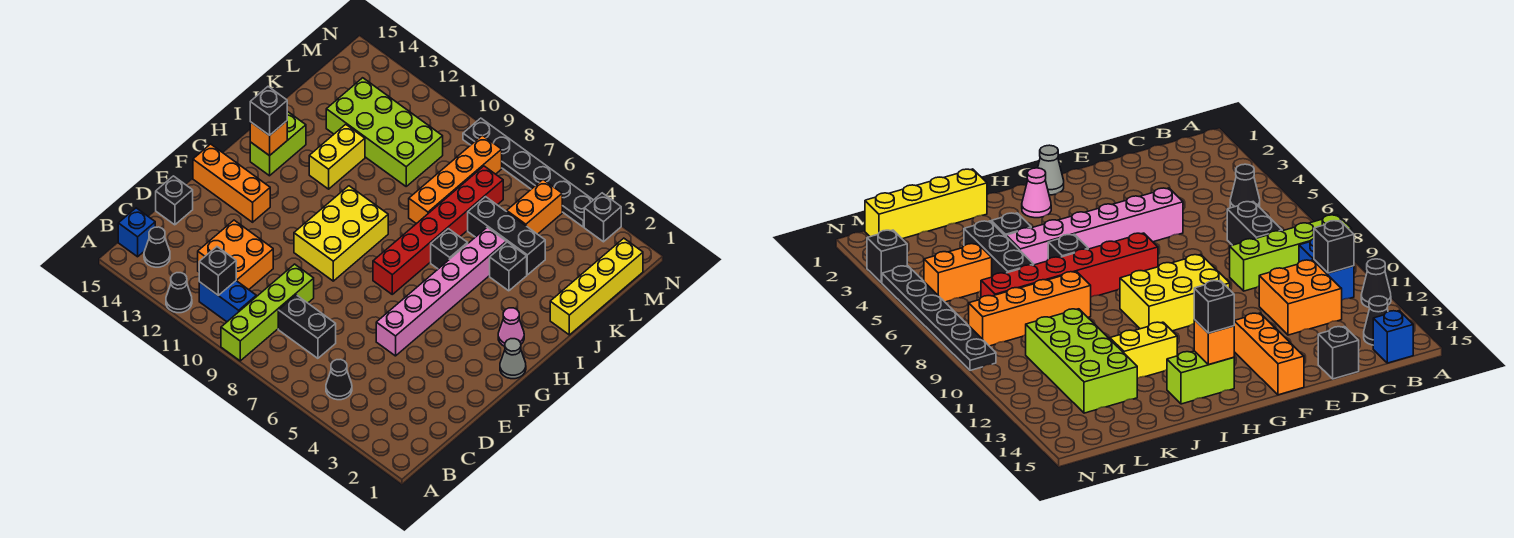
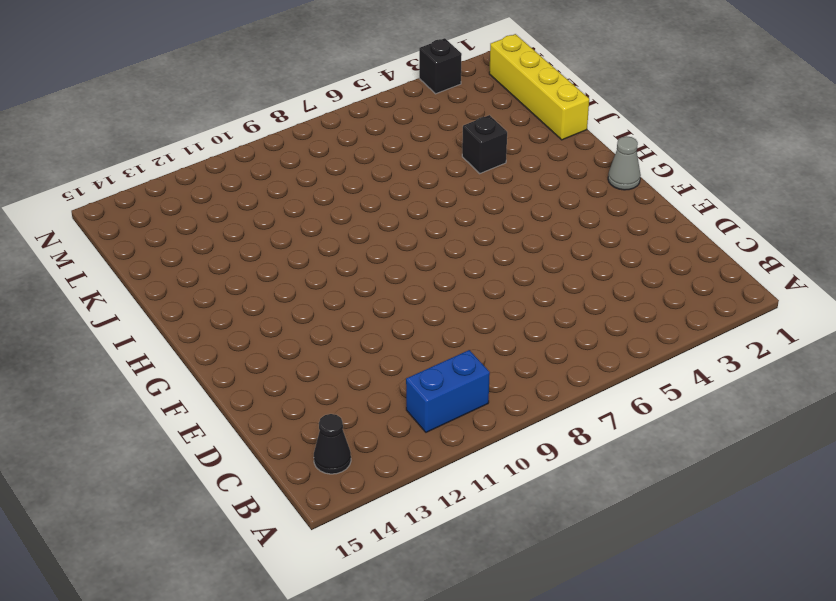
none -> lime brick A9:D9 level 1
none -> black cone A12 level 1
none -> black cone B5 level 1

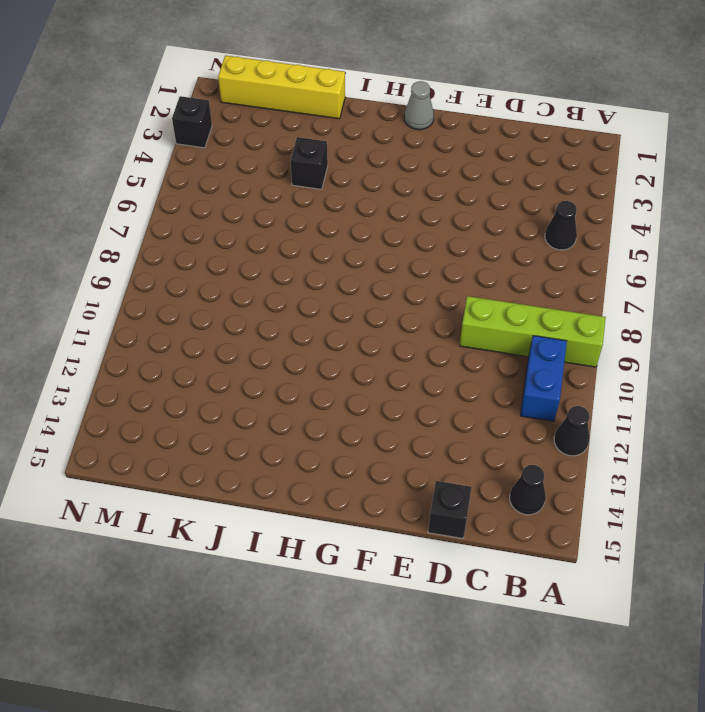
none -> blue brick B15 level 1
none -> black brick C7:C8 level 1
none -> orange brick C11:D12 level 1

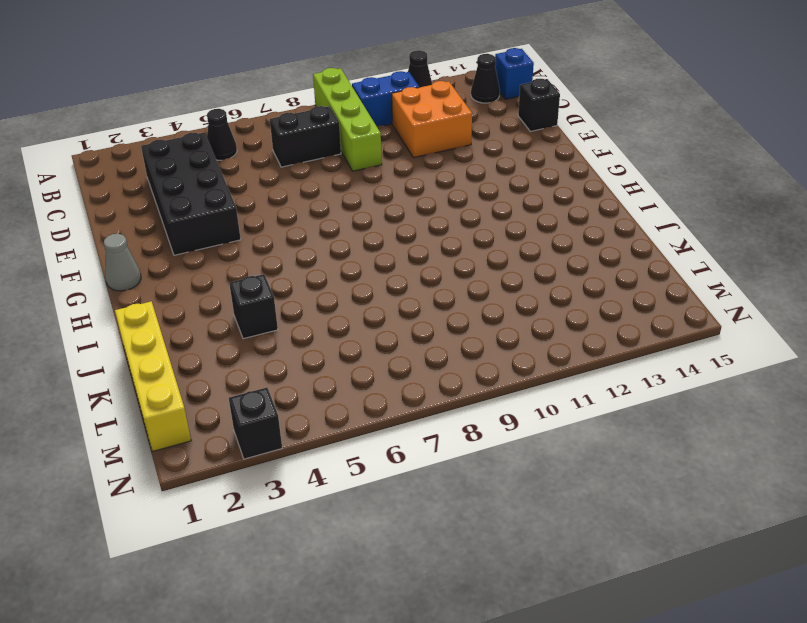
black brick C3:F4 level 1 -> none
none -> pink brick E5:J5 level 1
none -> yellow brick F9:H10 level 1
none -> orange brick F13:F15 level 1

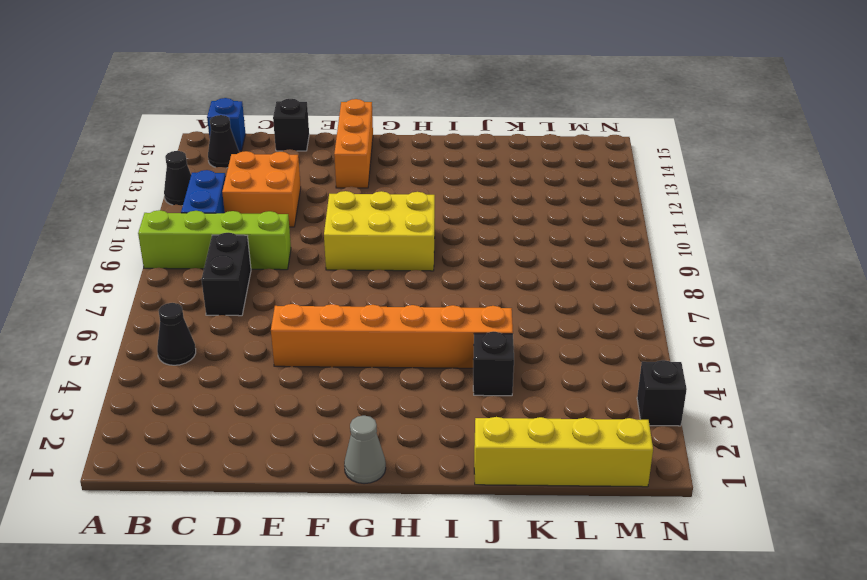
orange brick E5:J5 level 1 -> pink brick E5:J5 level 1
none -> red brick G7:L7 level 1
none -> pink cone H2 level 1
none -> lime brick H14:I14 level 1

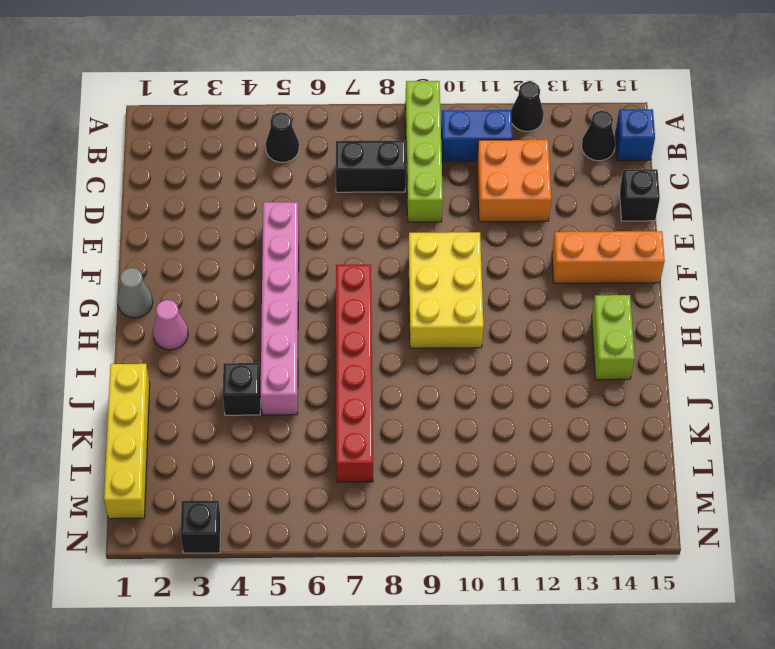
none -> black brick I6 level 1
none -> yellow brick I12:J12 level 1
none -> orange brick J8:M8 level 1

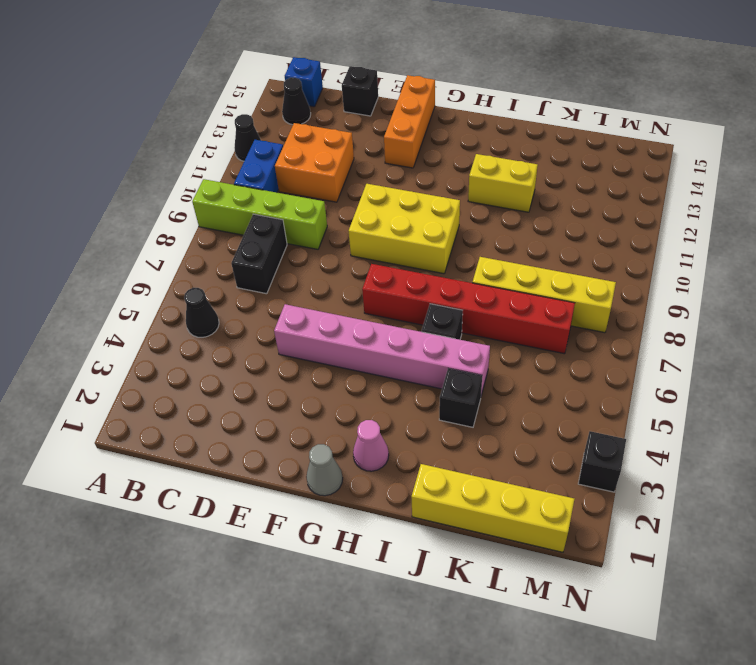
yellow brick J8:M8 level 1 -> orange brick J8:M8 level 1
none -> lime brick H14:I14 level 1
none -> black brick K4:K6 level 1
none -> lime brick K10:L13 level 1

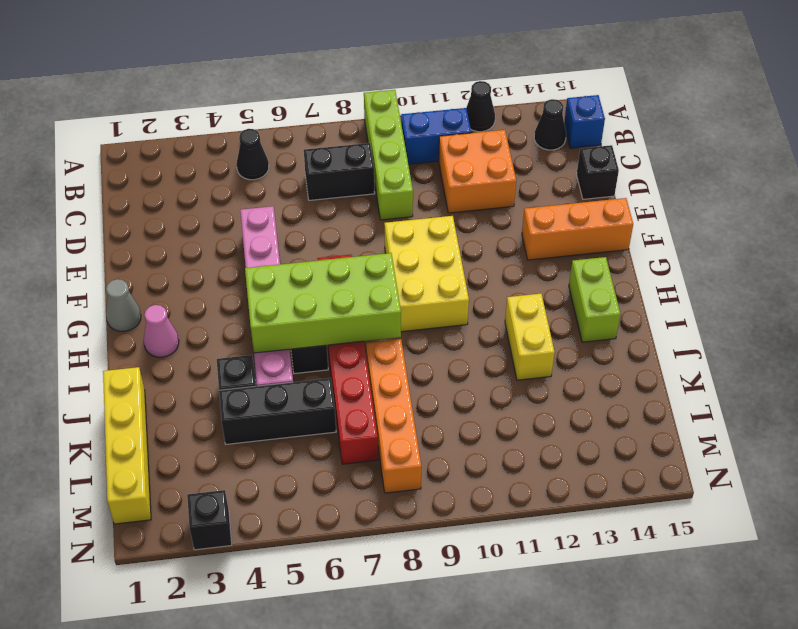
lime brick H5:I8 level 2 -> lime brick K10:L13 level 1
none -> orange brick L5:M5 level 1
none -> black plate N4:N9 level 1
none -> black brick B11 level 2

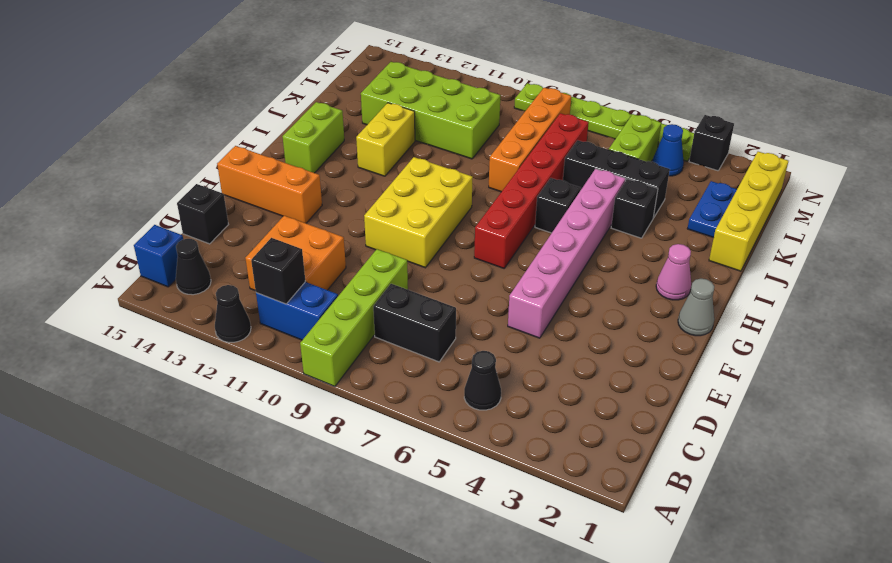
blue plate K2:L2 level 1 -> none
lime brick L5:M5 level 1 -> orange brick L5:M5 level 1
blue cone M4 level 1 -> none
lime plate N4:N9 level 1 -> black plate N4:N9 level 1
none -> orange brick H14 level 2
none -> black brick H14 level 3

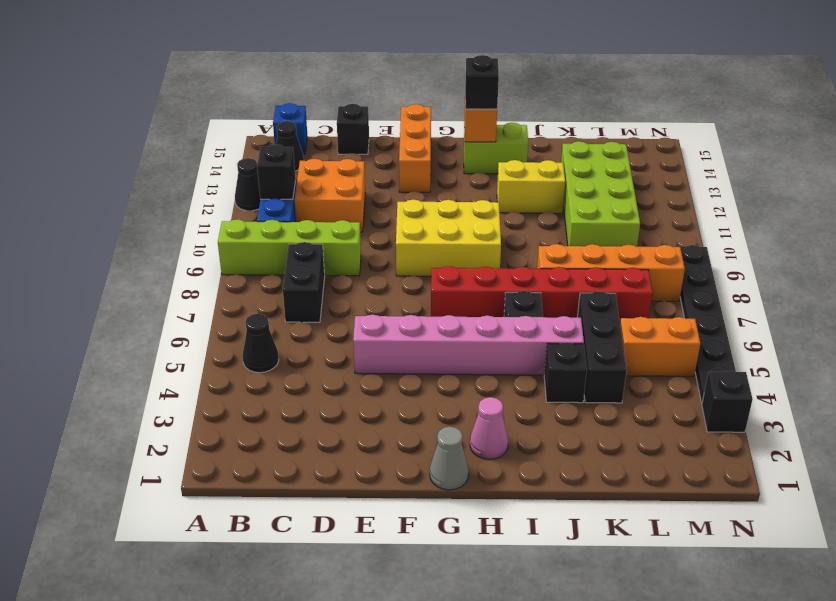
none -> yellow brick J1:M1 level 1

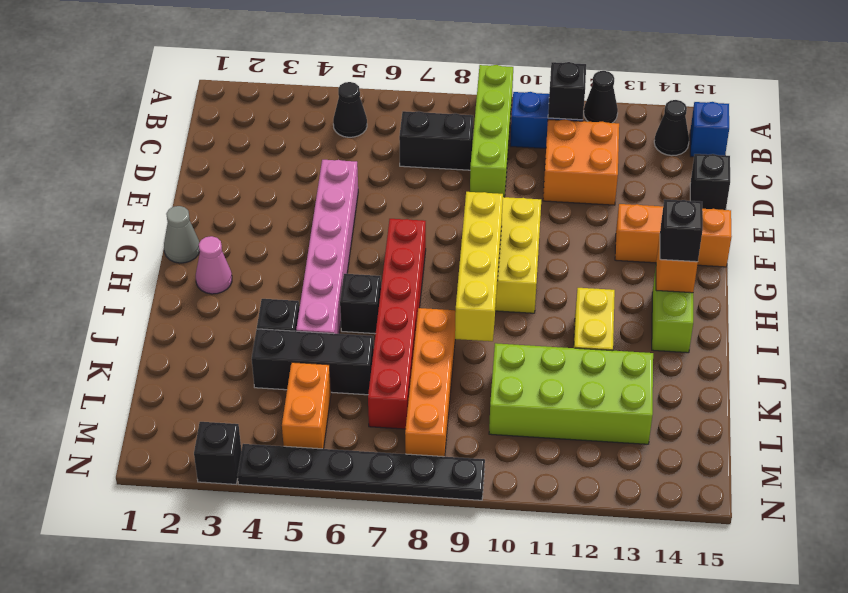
yellow brick G9:J9 level 2 -> yellow brick J1:M1 level 1

